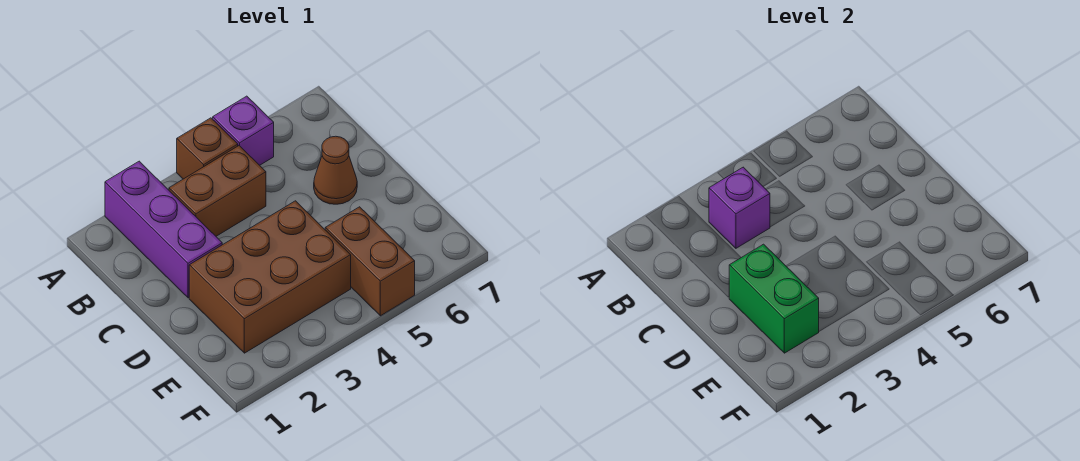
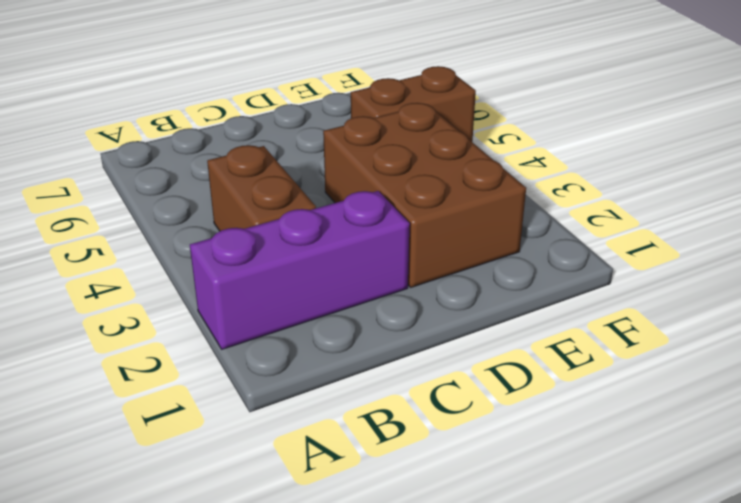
none -> brown brick A4 level 1
none -> purple brick A5 level 1

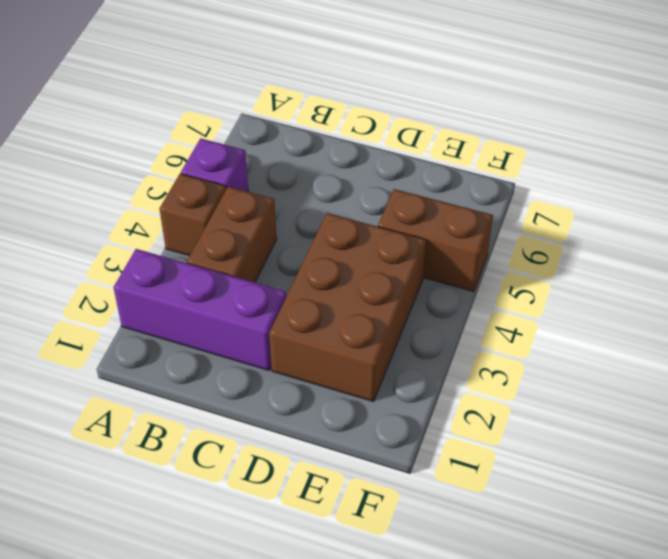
none -> brown cone C6 level 1
none -> purple brick B3 level 2

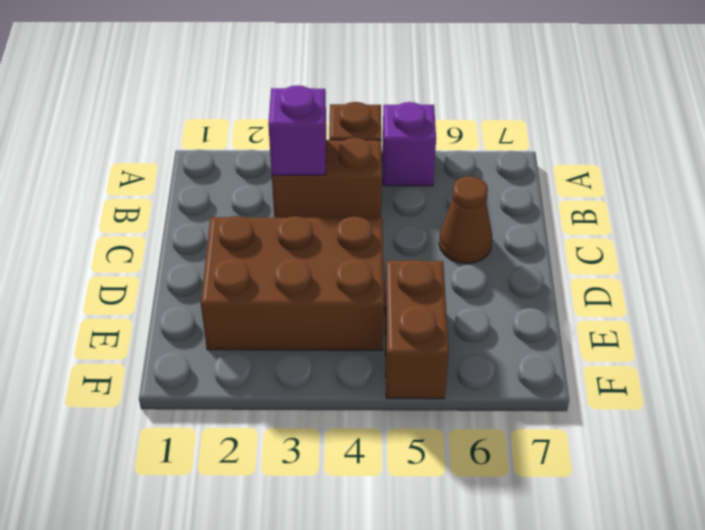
none -> purple brick A2:C2 level 1
none -> green brick D2:E2 level 2

